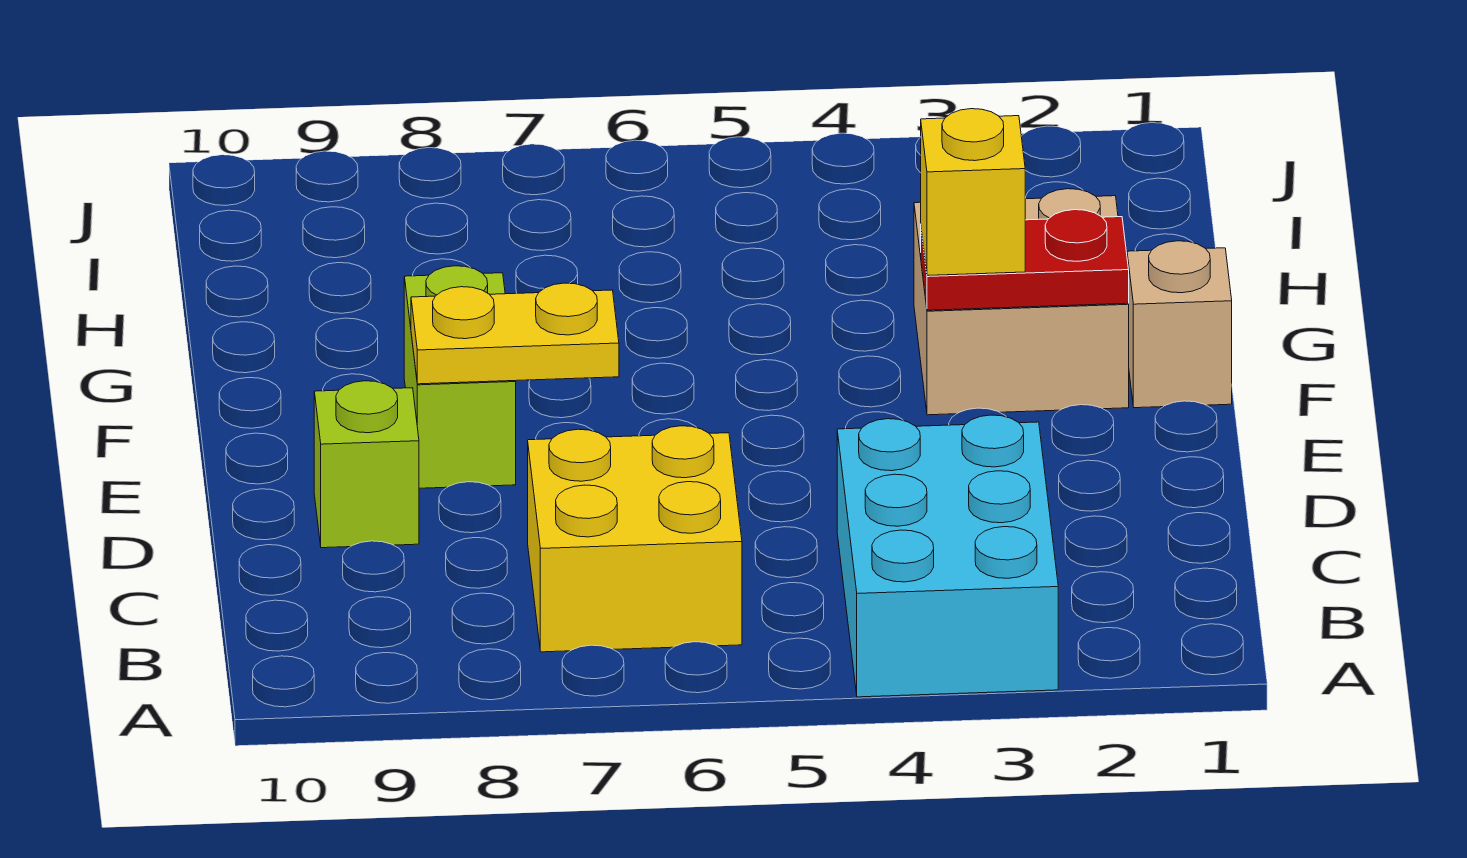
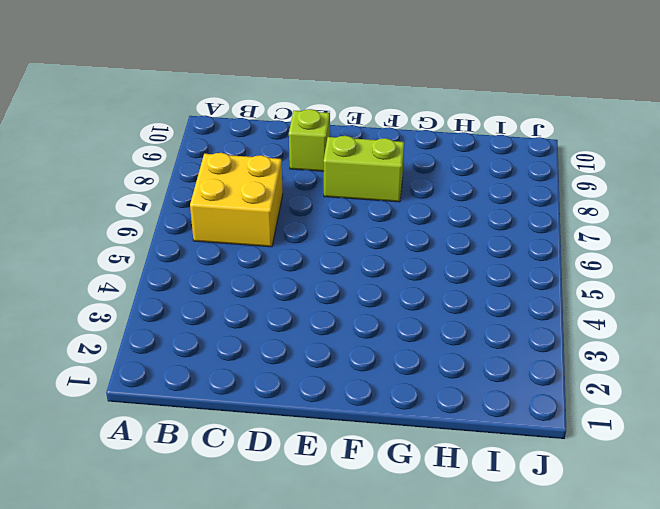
none -> cyan brick A3:C4 level 1
none -> tan brick F1 level 1

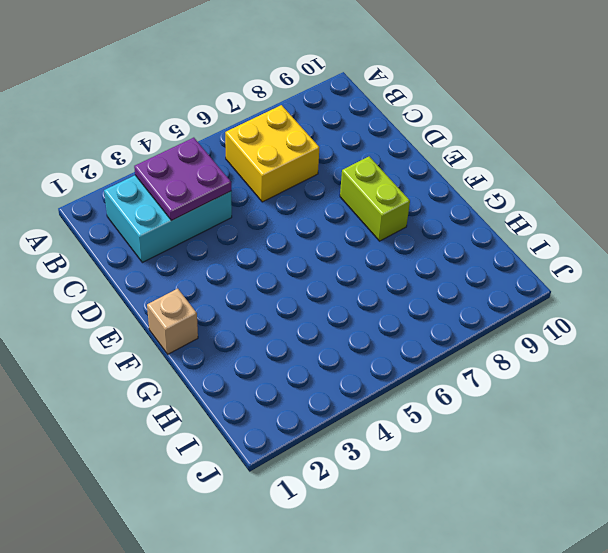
cyan brick B2:C4 level 1 -> cyan brick A3:C4 level 1
purple plate B3:C4 level 2 -> none
none -> lime brick D9 level 1
none -> tan brick F2:G3 level 1

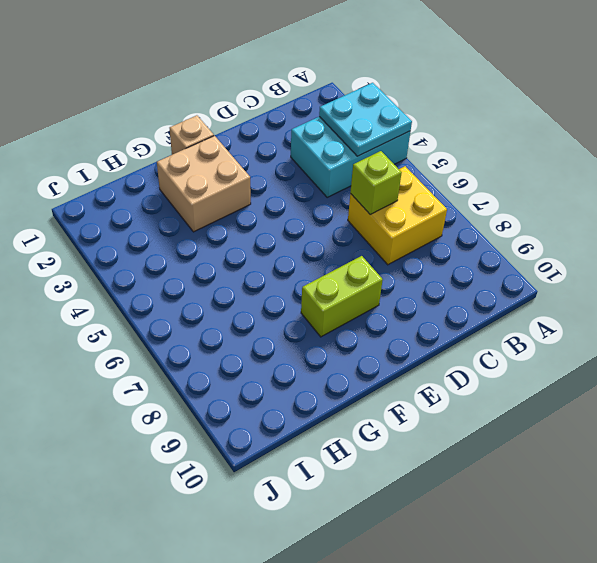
cyan plate A3:B4 level 2 -> none
lime brick C6 level 2 -> lime brick D9 level 1
none -> yellow plate E7:E8 level 2
none -> red plate F2:F3 level 2

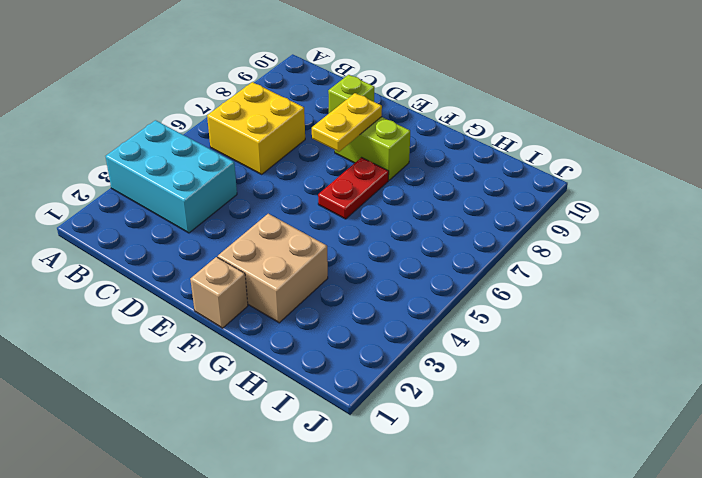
red plate F6:F7 level 1 -> red plate F2:F3 level 2
none -> yellow brick F3 level 3

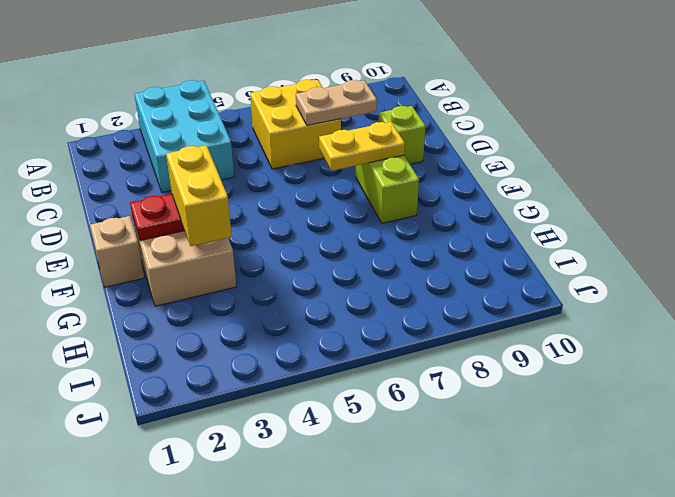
tan plate C7:C8 level 2 -> none
yellow brick F3:G3 level 3 -> yellow brick F3 level 3

